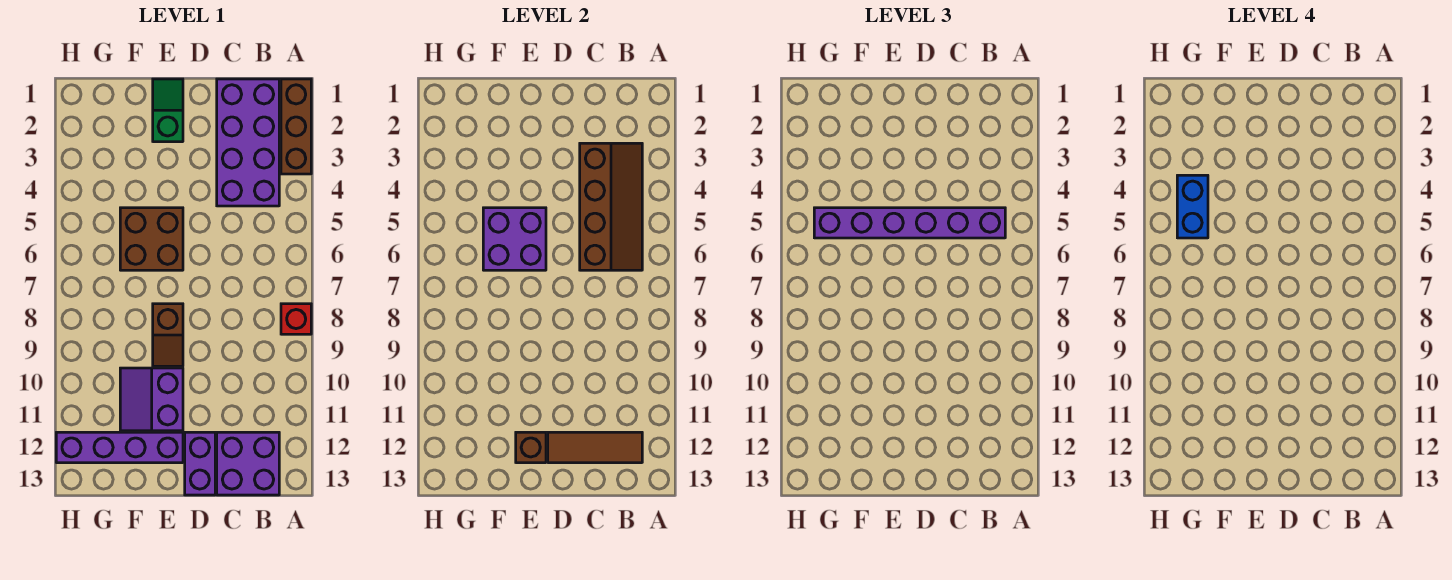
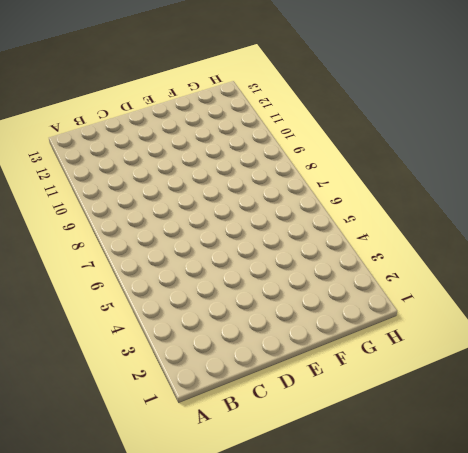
none -> brown brick A1:A3 level 1
none -> red brick A8 level 1
none -> purple brick B1:C4 level 1

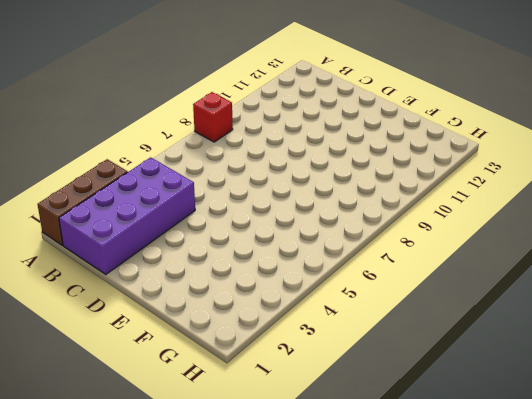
none -> purple brick B12:C13 level 1
none -> purple brick D12:D13 level 1
none -> green slope E1:E2 level 1 top 2

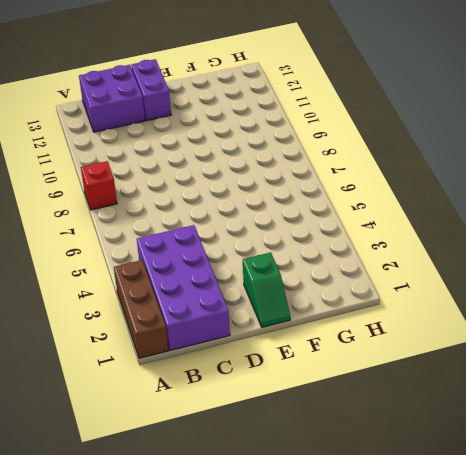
none -> brown brick E5:F6 level 1
none -> brown slope E8:E9 level 1 top 8
none -> purple slope E10:F11 level 1 top E

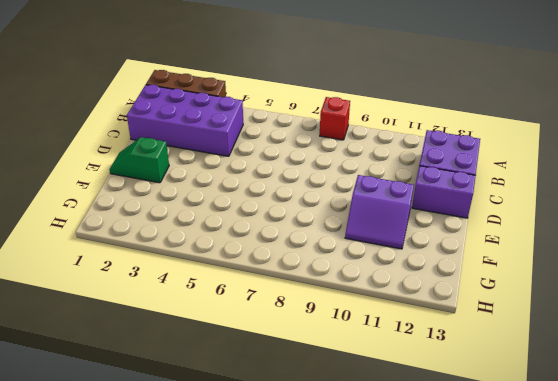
none -> brown brick E5:F6 level 1
none -> brown slope E8:E9 level 1 top 8
none -> purple brick E12:H12 level 1

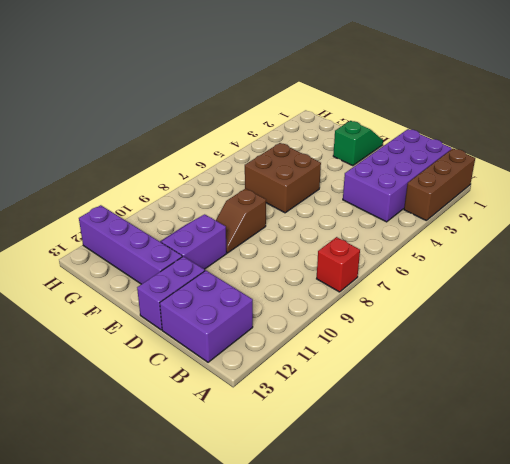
none -> brown slope B3:C6 level 2 top C
none -> brown tile B12:D12 level 2
none -> purple brick E5:F6 level 2

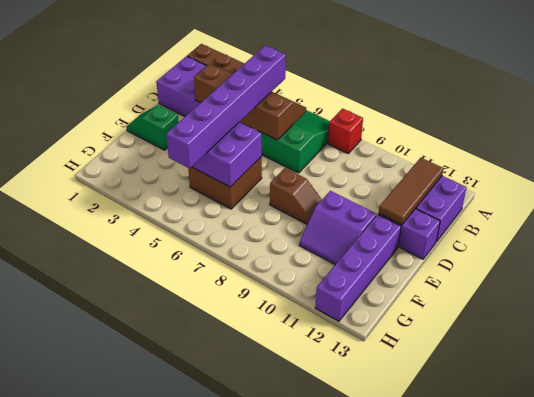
green slope A6:C7 level 1 top C -> none
none -> brown brick E12 level 2
none -> blue brick G4:G5 level 4

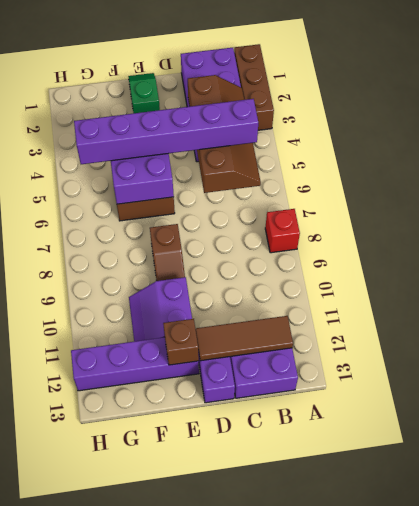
none -> blue brick G4:G5 level 4

